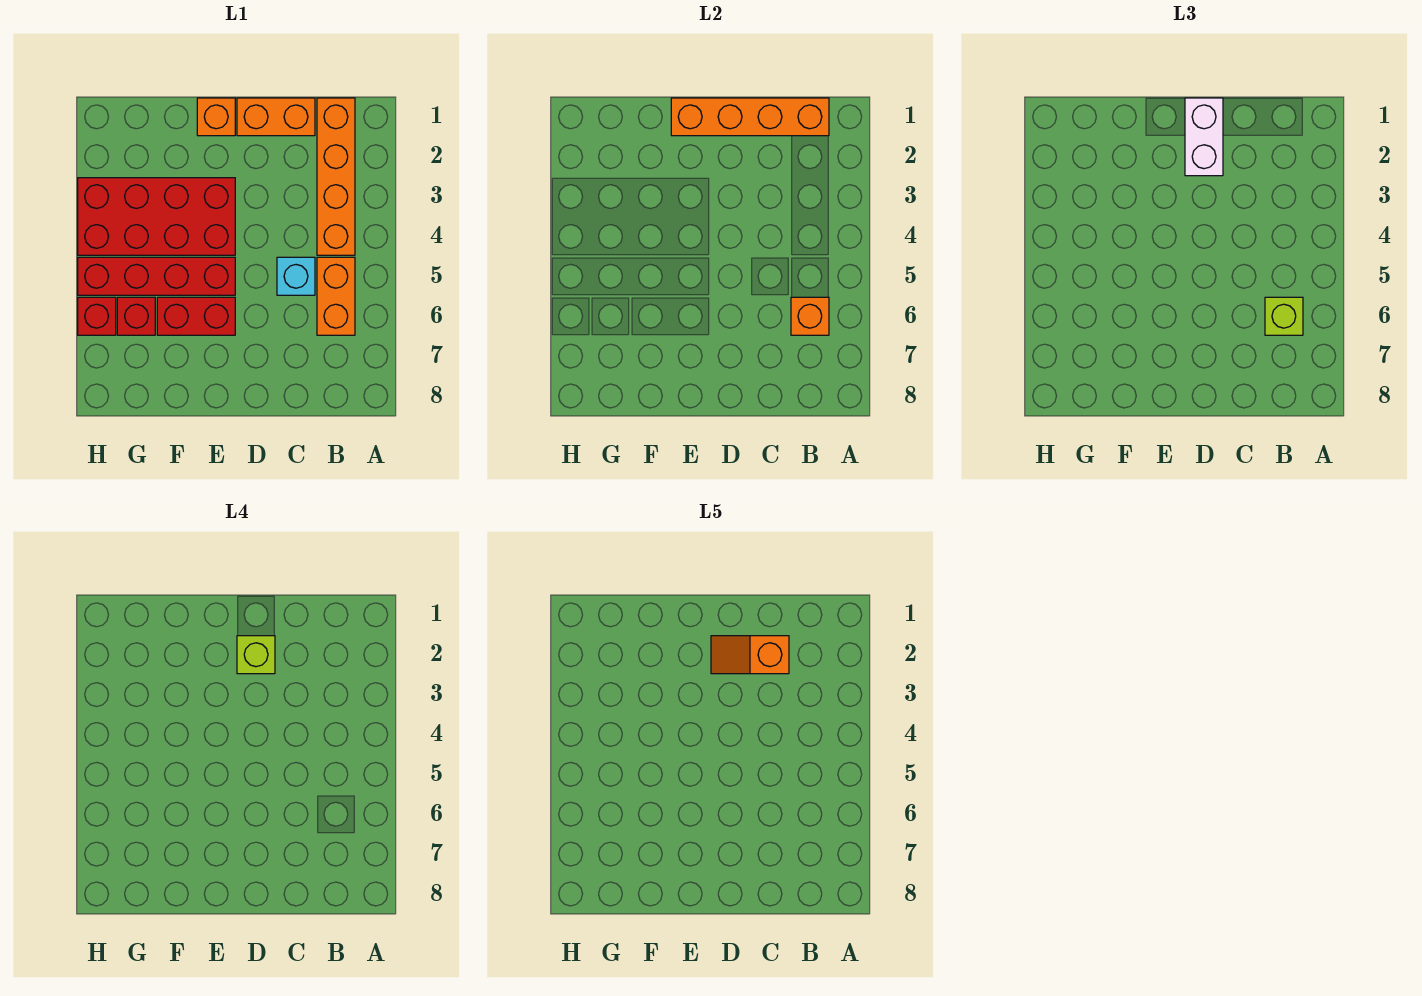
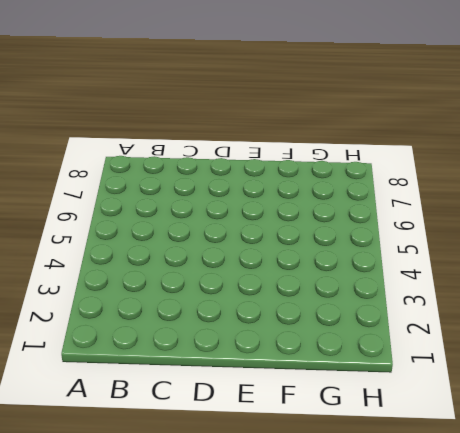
none -> orange brick B1:B4 level 1
none -> orange brick B5:B6 level 1
none -> orange brick C1:D1 level 1

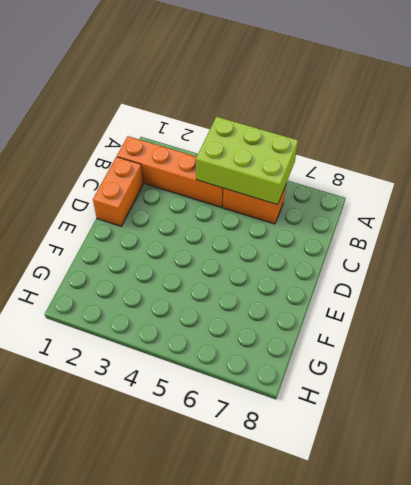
lime brick A4:B6 level 2 -> orange brick B6 level 2
none -> cyan brick C5 level 1
none -> orange brick E1 level 1
none -> red brick E3:H4 level 1

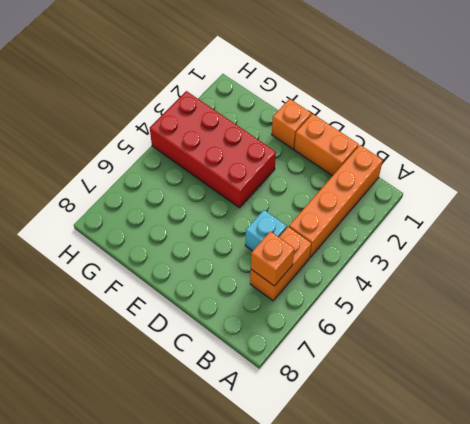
none -> red brick E5:H5 level 1
none -> red brick E6:F6 level 1
none -> red brick G6 level 1

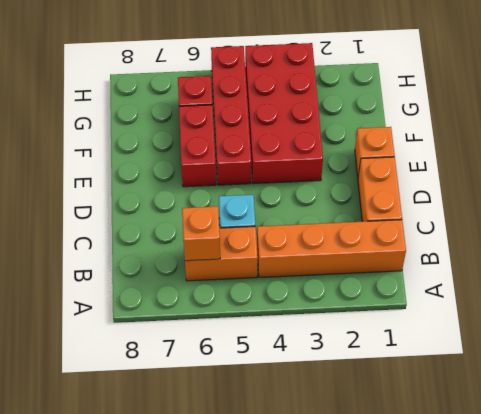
none -> red brick H6 level 1
none -> orange brick B1:E1 level 2
none -> lime brick B6 level 3

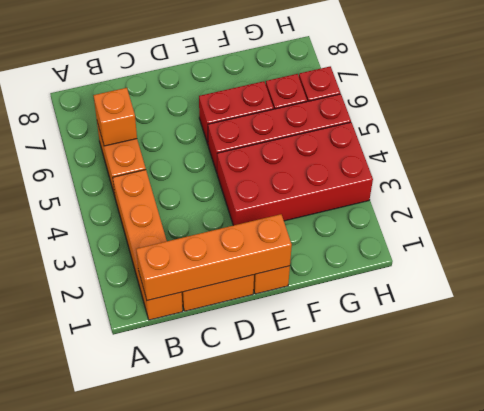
none -> cyan brick C5 level 1
none -> lime brick B6 level 3
none -> white brick D1:D2 level 3

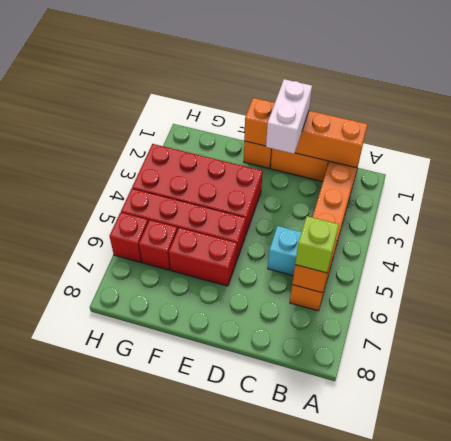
none -> lime brick D2 level 4
none -> orange slope C2:D2 level 5 top C

